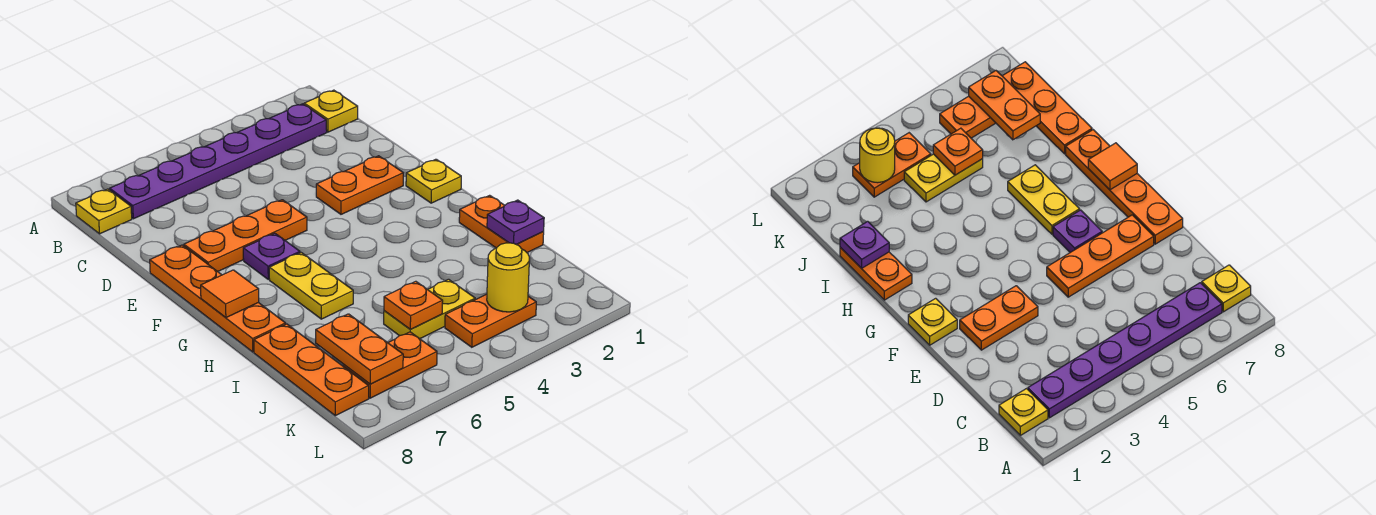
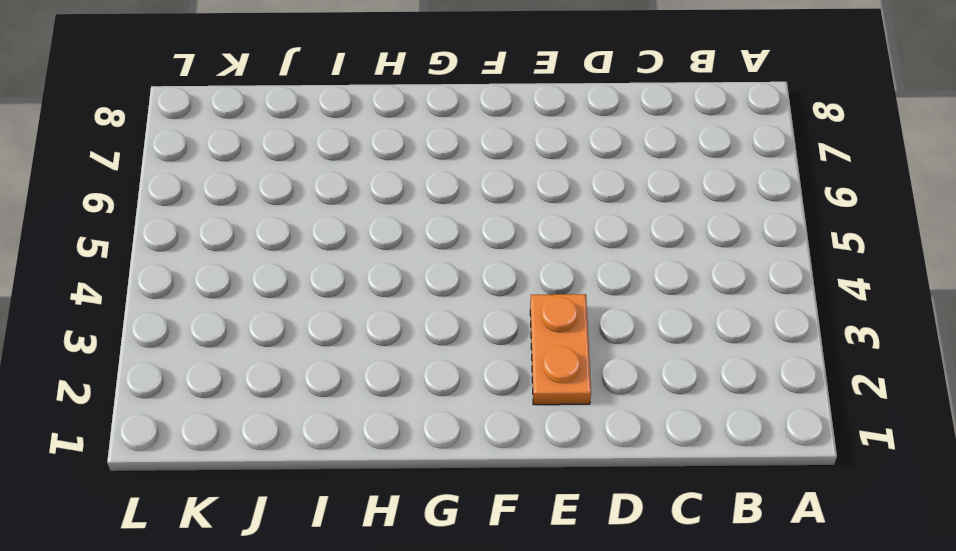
none -> yellow plate B1 level 1
none -> purple plate B2:B7 level 1
none -> yellow plate B8 level 1

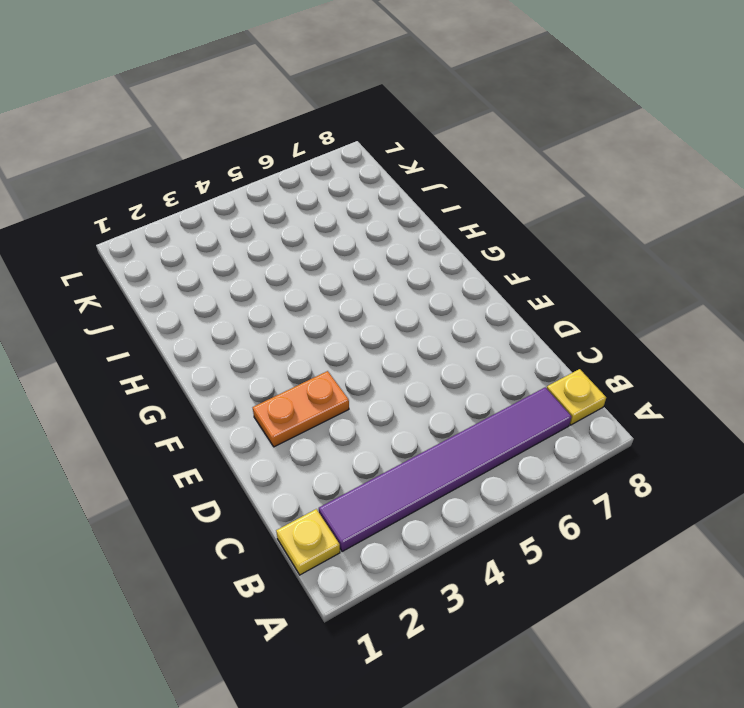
purple tile B2:B7 level 1 -> purple plate B2:B7 level 1
none -> orange plate E5:E7 level 1
none -> orange plate E8:H8 level 1
none -> yellow plate F1 level 1

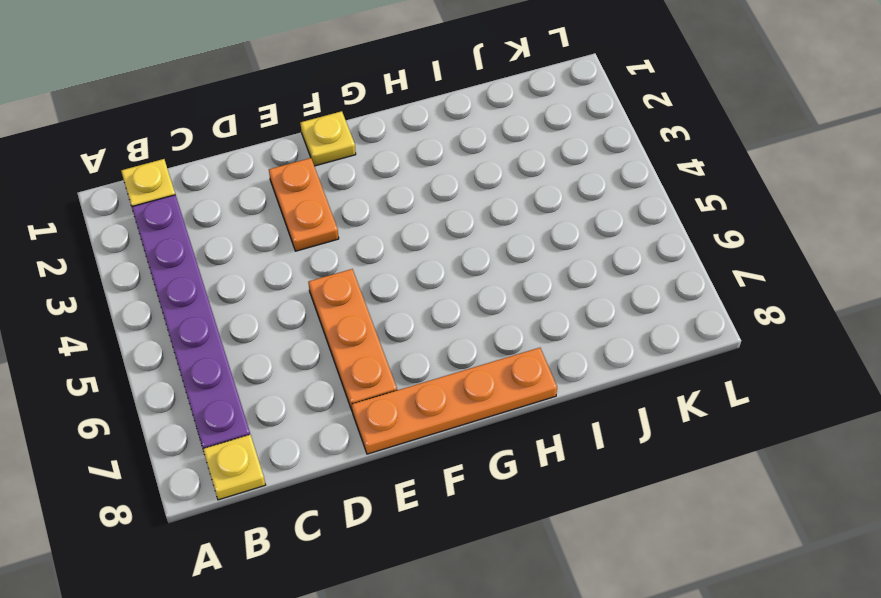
none -> purple plate F6 level 1
none -> yellow plate G6:H6 level 1
none -> orange plate H1:I1 level 1

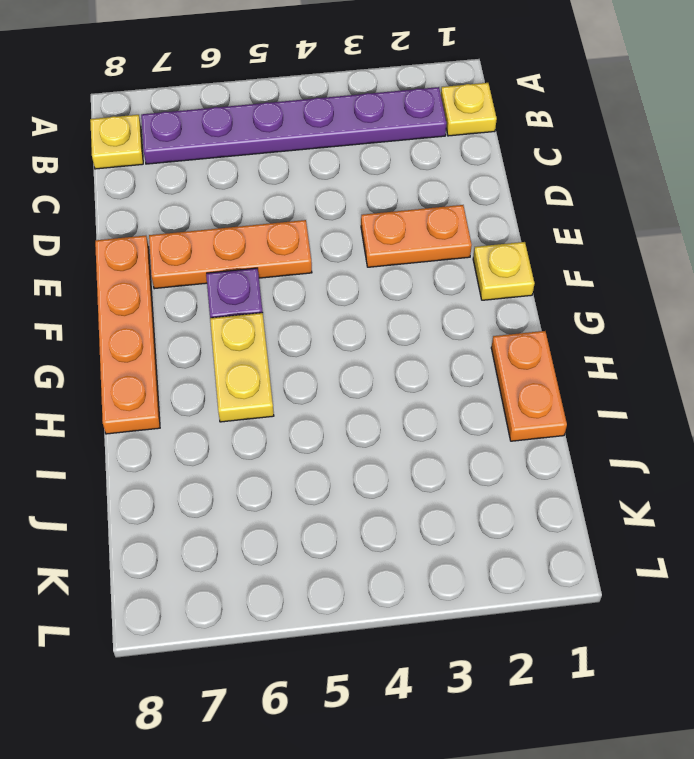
none -> orange plate I8:K8 level 1
none -> yellow plate J4:J5 level 1
none -> orange plate K3:K4 level 1

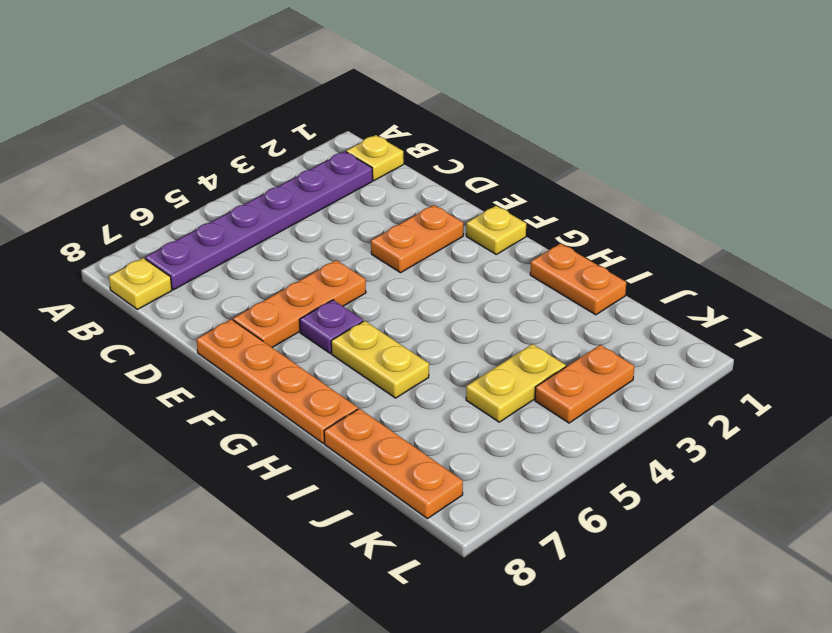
none -> orange plate K6:K7 level 1
none -> orange tile G8 level 2
none -> purple plate I1 level 2

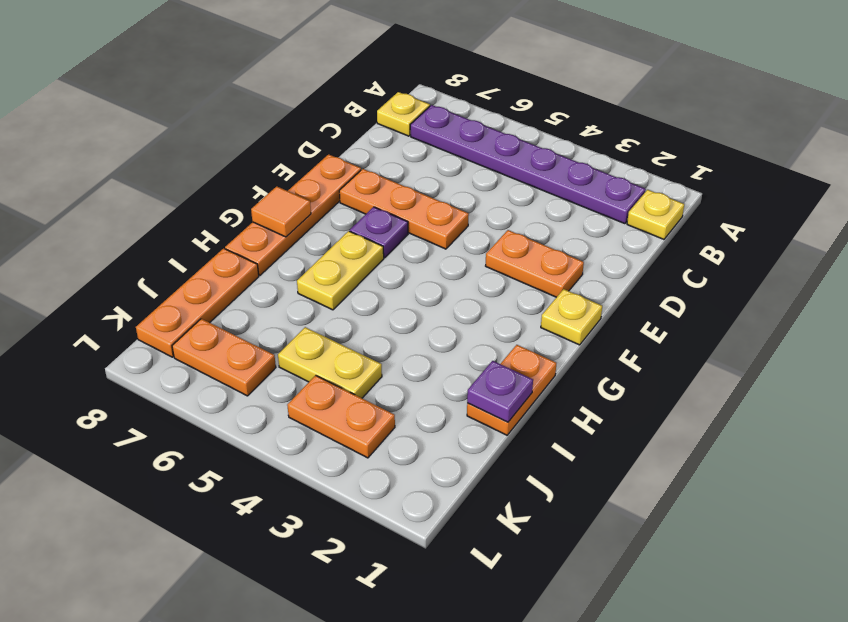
none -> orange plate J5 level 2
none -> orange plate J7:K7 level 2
none -> yellow round brick K3 level 2

